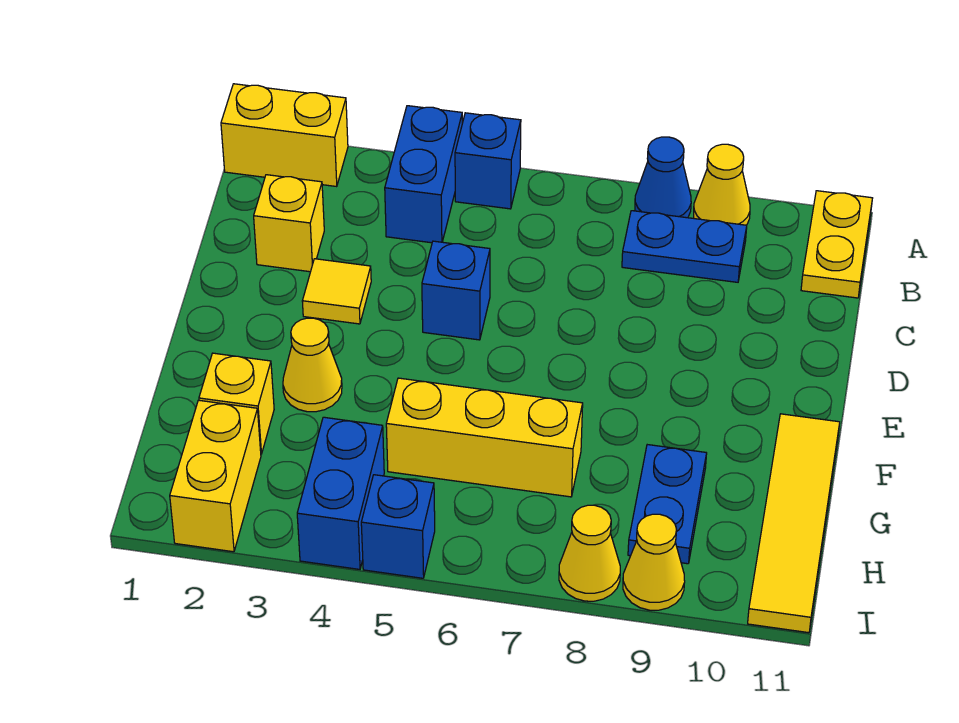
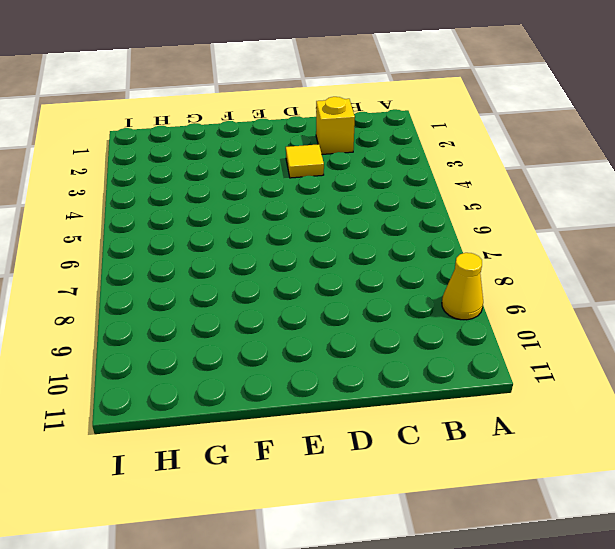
none -> yellow brick A1:A2 level 1
none -> blue brick A4:B4 level 1
none -> blue brick A5 level 1

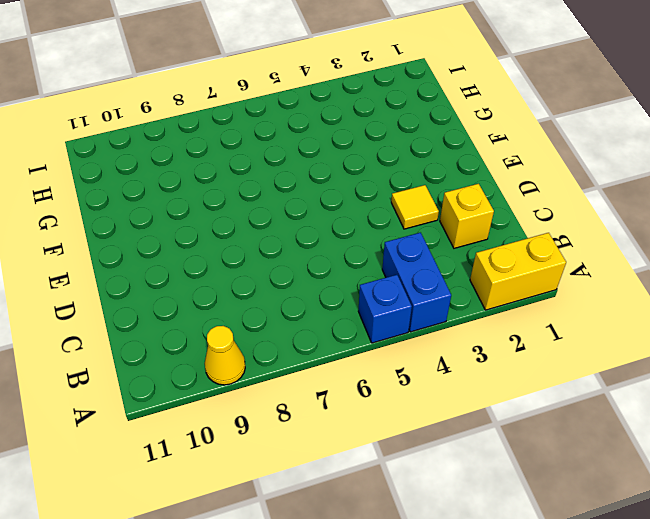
none -> blue cone A8 level 1
none -> yellow plate A11:B11 level 1
none -> blue plate B8:B9 level 1

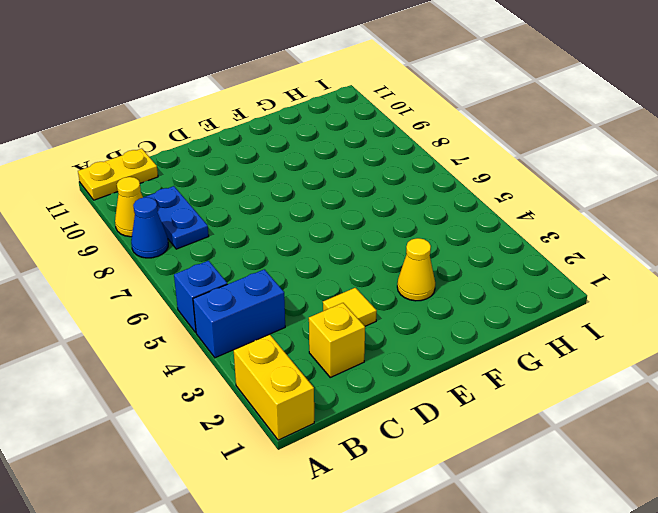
none -> blue brick D5 level 1
none -> yellow tile F11:I11 level 1
none -> yellow brick G2 level 1

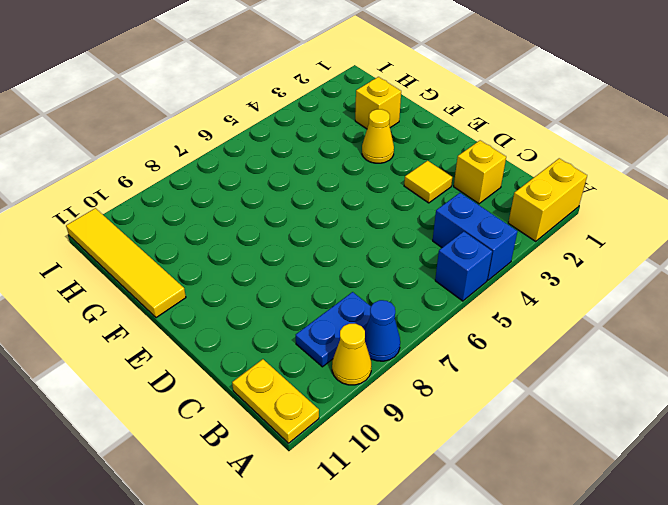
none -> blue brick D5 level 1
none -> yellow brick G5:G7 level 1
none -> blue plate G9:H9 level 1

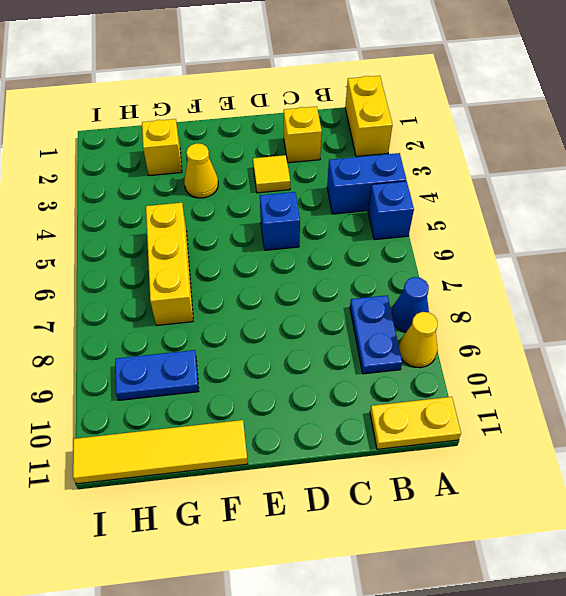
none -> yellow brick H2:I2 level 1
none -> blue brick H4:I4 level 1
none -> blue brick I5 level 1

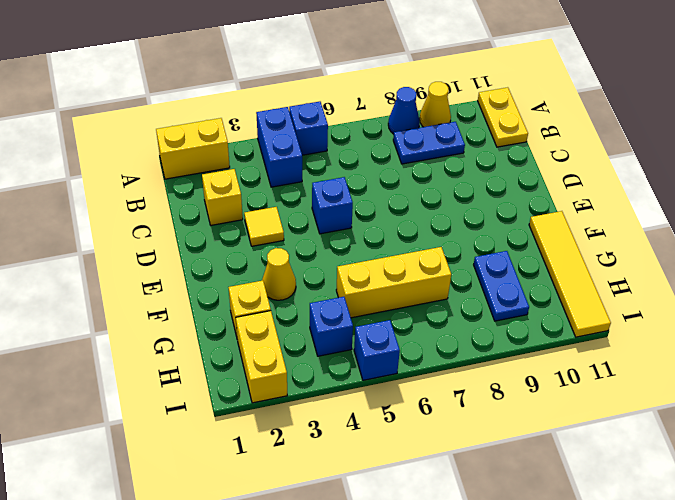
blue brick H4 level 1 -> blue brick H4:I4 level 1
none -> yellow cone I8 level 1
none -> yellow cone I9 level 1

